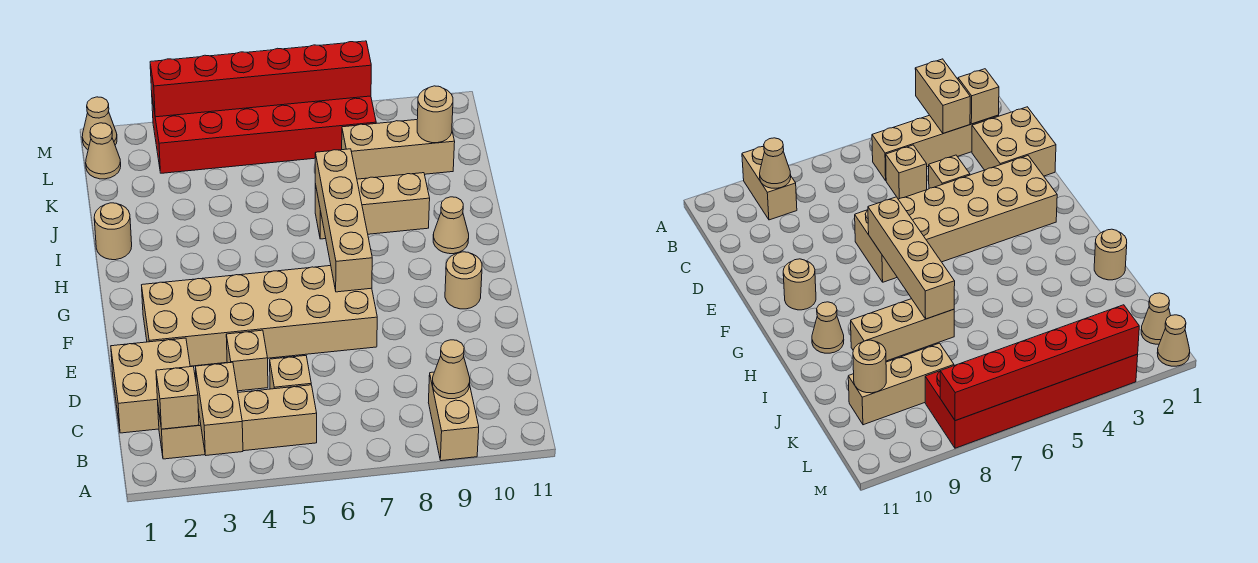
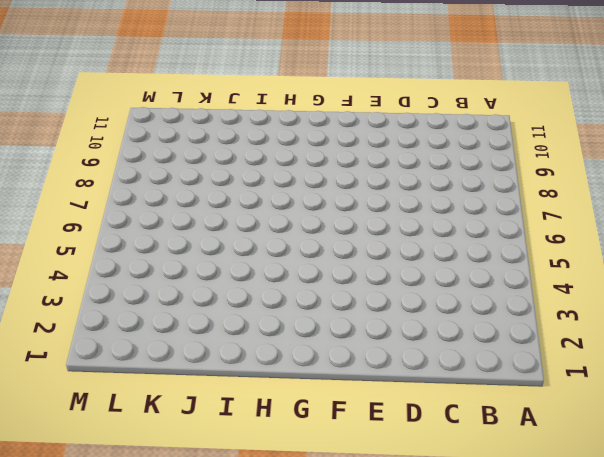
none -> tan brick A9:B9 level 1
none -> tan brick B2:B5 level 1
none -> tan brick C1:D2 level 1

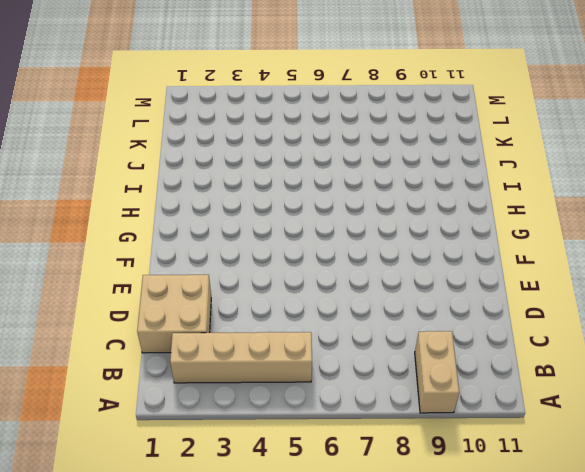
none -> tan brick C5 level 1
none -> tan brick D4 level 1
none -> tan brick E2:F7 level 1

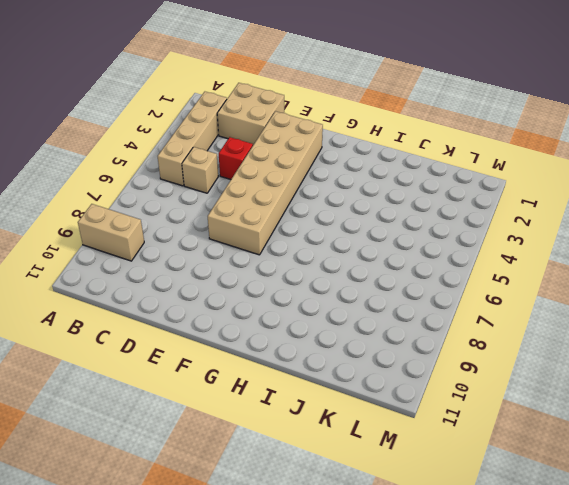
red brick D4 level 1 -> tan brick D4 level 1
none -> tan round brick F10 level 1
none -> tan cone H10 level 1
none -> tan round brick I1 level 1

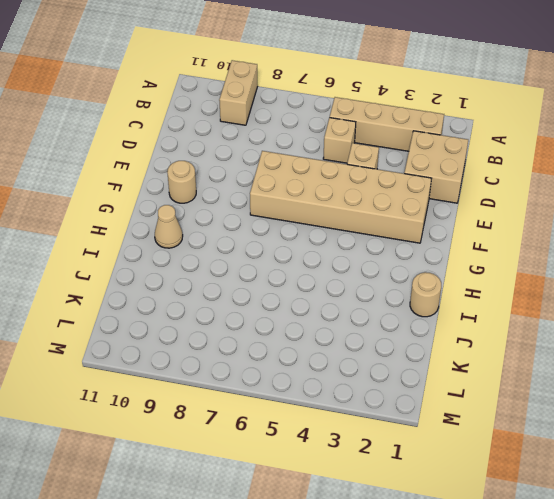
none -> tan brick I7:I9 level 1
none -> tan brick K8:K10 level 1
none -> tan cone L1 level 1

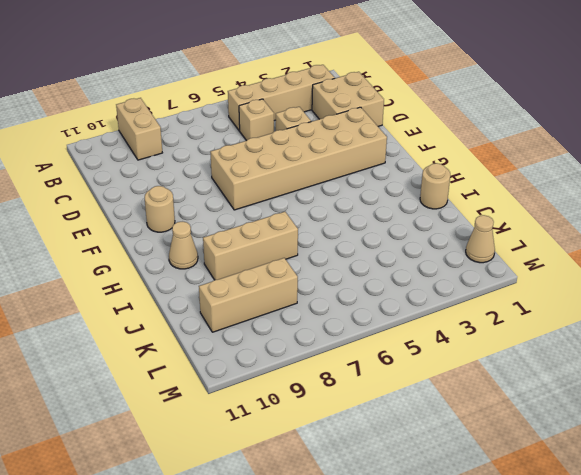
none -> red brick L3:M8 level 1
none -> tan cone M1 level 1
none -> tan brick A3:B3 level 2

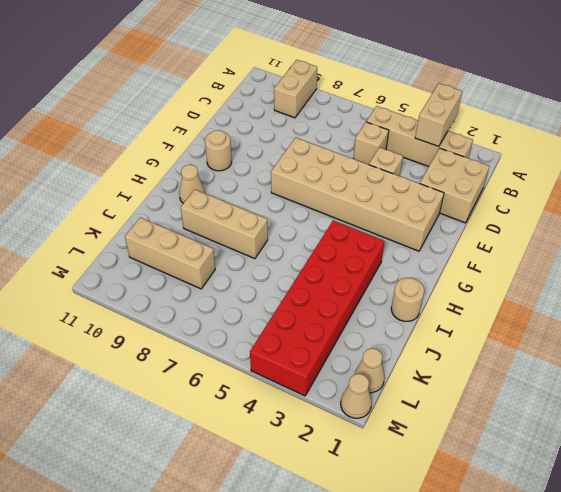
red brick H3:M4 level 1 -> red brick L3:M8 level 1
none -> tan brick B2 level 2
none -> tan cone B9 level 2
none -> tan brick F7:I7 level 2

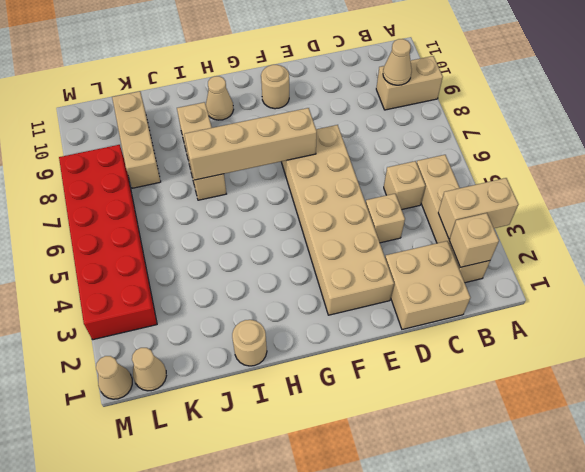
none -> tan round brick K10 level 2
none -> red brick M3:M8 level 2

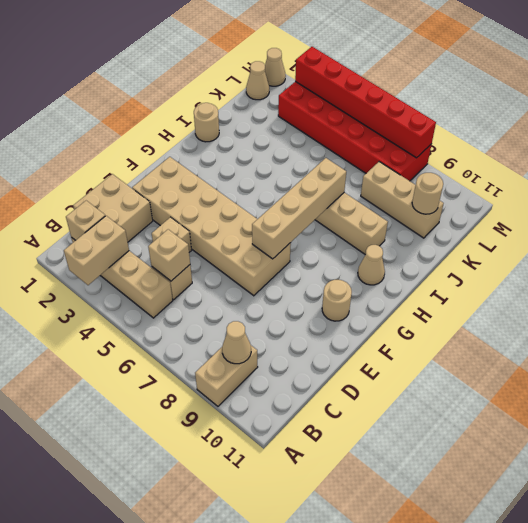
tan brick C5 level 2 -> none

